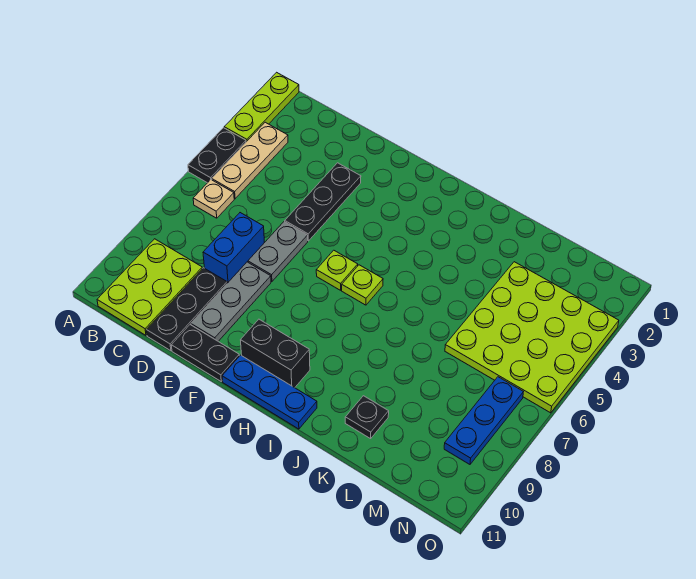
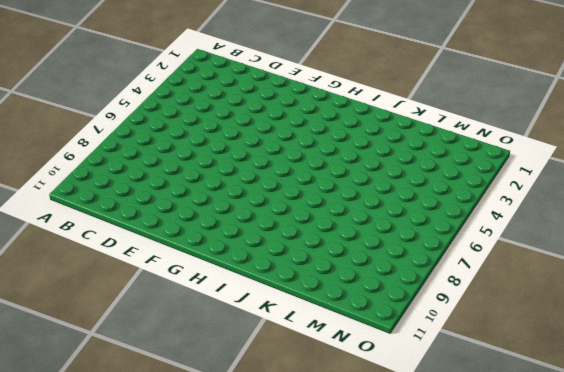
none -> lime plate A1:A3 level 1
none -> black plate A4:A5 level 1
none -> tan plate B3:B5 level 1

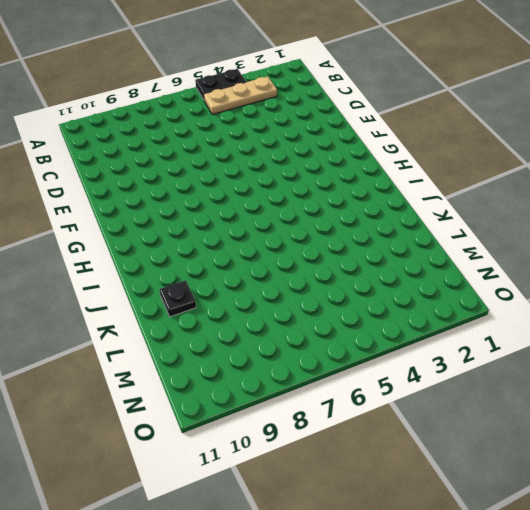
none -> lime plate A1:A3 level 1
none -> tan plate B6 level 1
none -> lime plate B9:C11 level 1

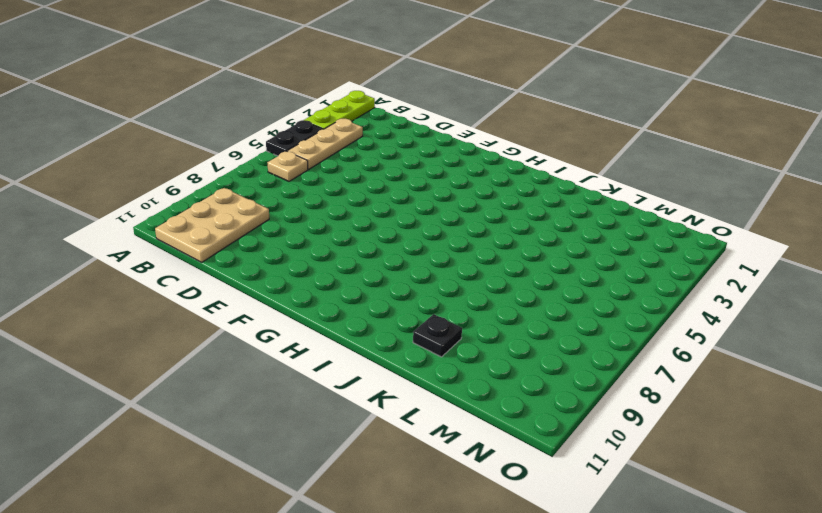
tan plate B9:C11 level 1 -> lime plate B9:C11 level 1
none -> blue brick D7:D8 level 1
none -> black plate D9:D11 level 1
none -> black plate E3:E5 level 1

